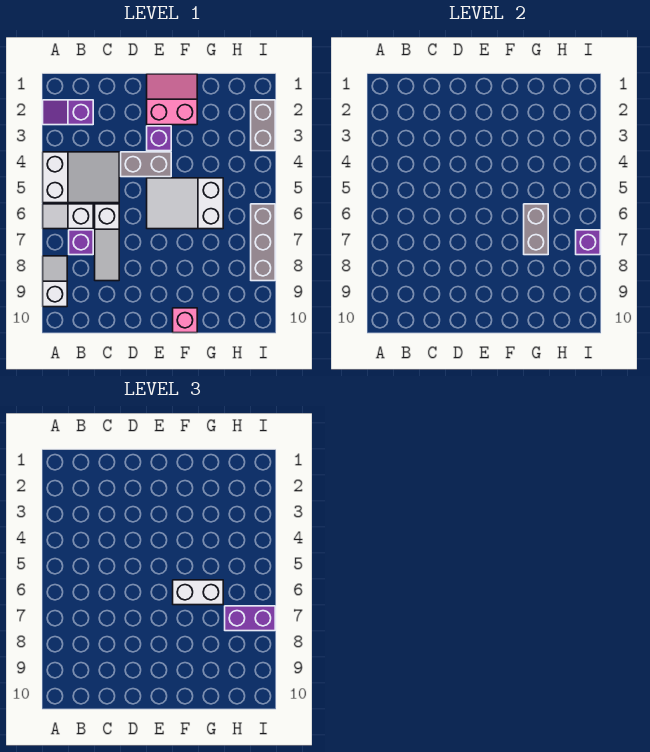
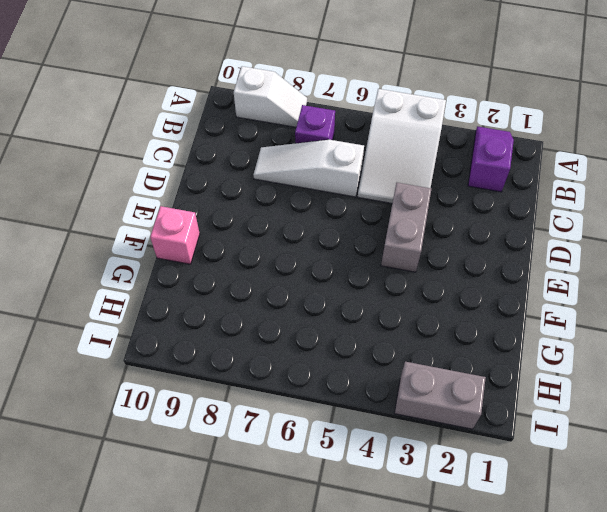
none -> white slope A6:B6 level 1 top B
none -> pink slope E1:F2 level 1 top 2
none -> purple brick E3 level 1

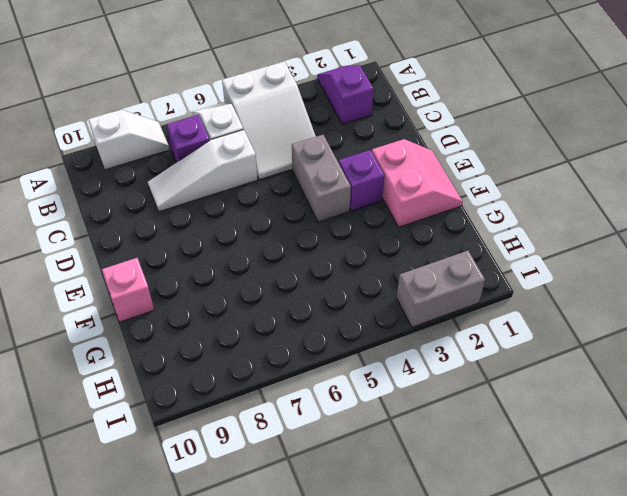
none -> white slope E5:G6 level 1 top G
none -> grey brick I6:I8 level 1
none -> grey brick G6:G7 level 2

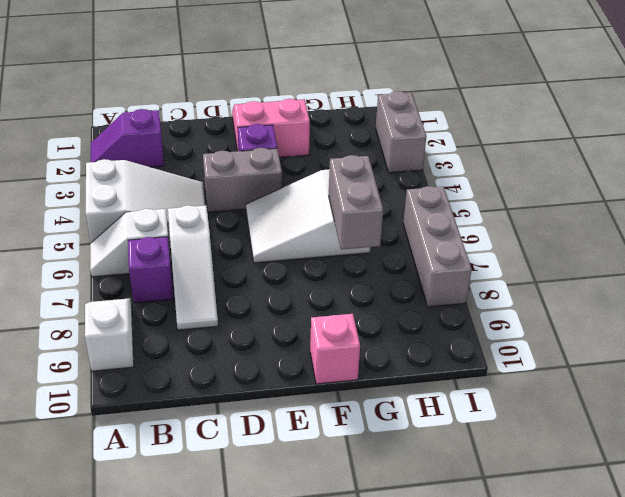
none -> purple brick I7 level 2
none -> white brick F6:G6 level 3
none -> purple brick H7:I7 level 3

